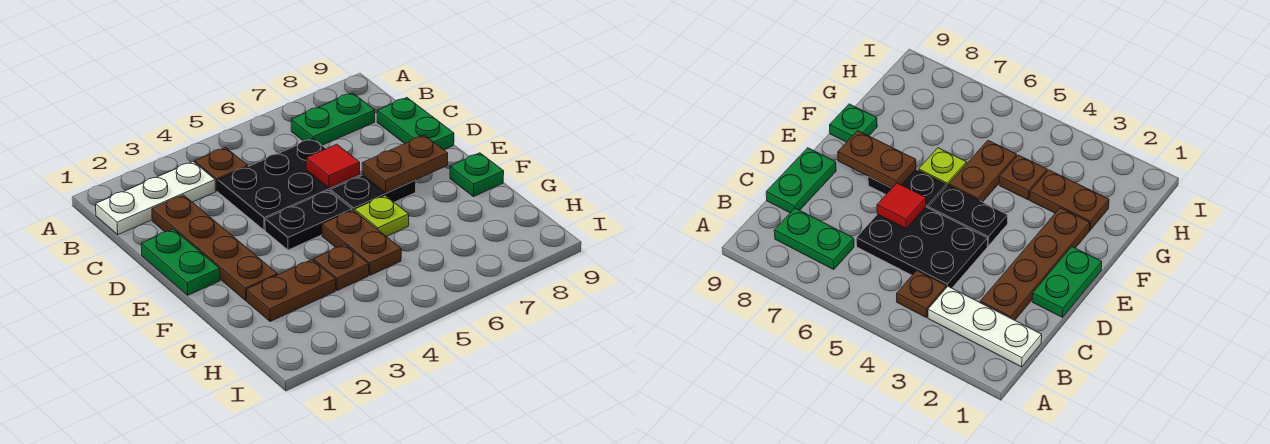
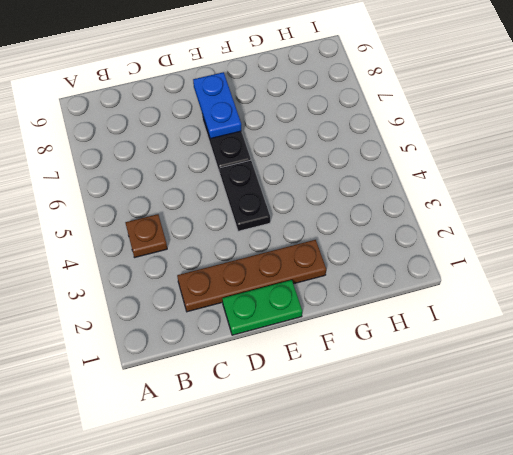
blue plate E7:E8 level 2 -> brown plate E7:E8 level 2
none -> white plate B1:B3 level 1
none -> green plate B7:B8 level 1
none -> black plate C4:D6 level 1

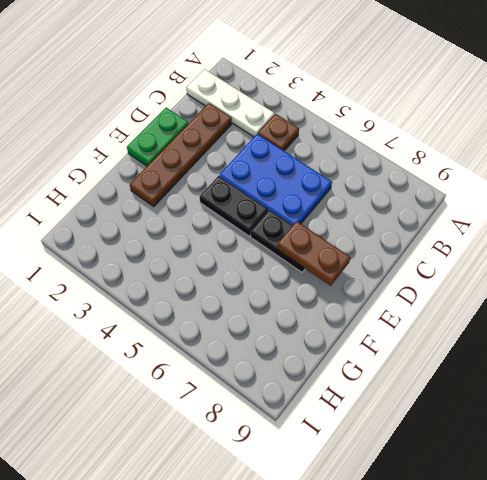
blue plate C4:D6 level 1 -> black plate C4:D6 level 1
none -> green plate B7:B8 level 1
none -> green plate C9:D9 level 1
none -> brown plate F5:G5 level 1

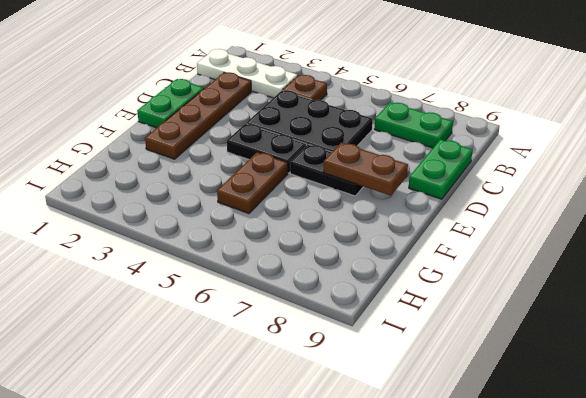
none -> lime plate F6 level 1
none -> green plate F9 level 1
none -> brown plate G2:G3 level 1

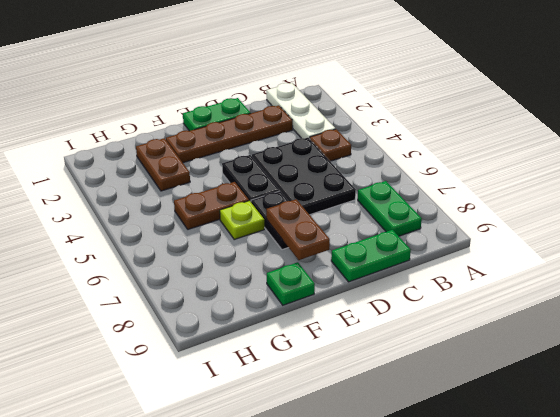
none -> brown plate G4 level 1
none -> red tile D6 level 2

